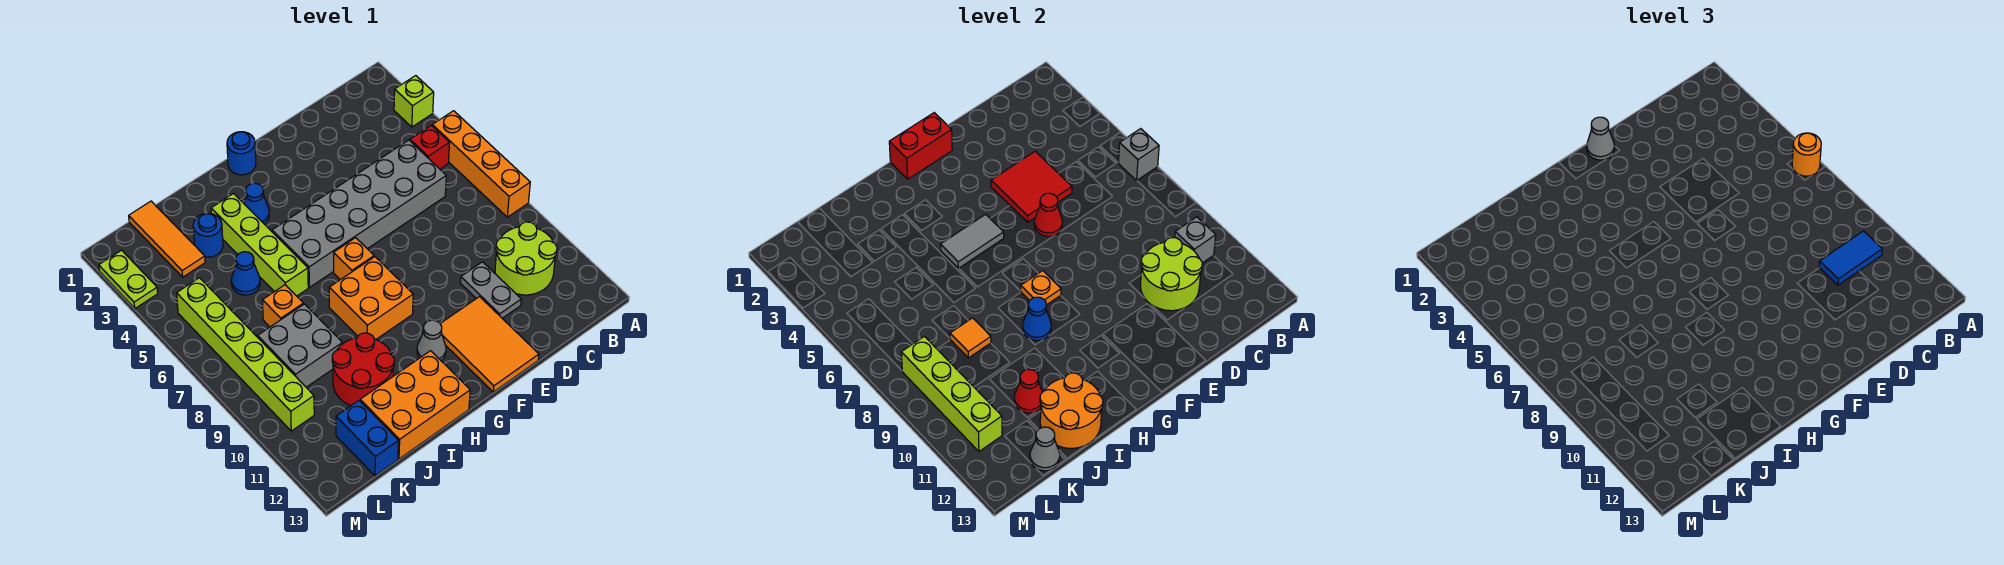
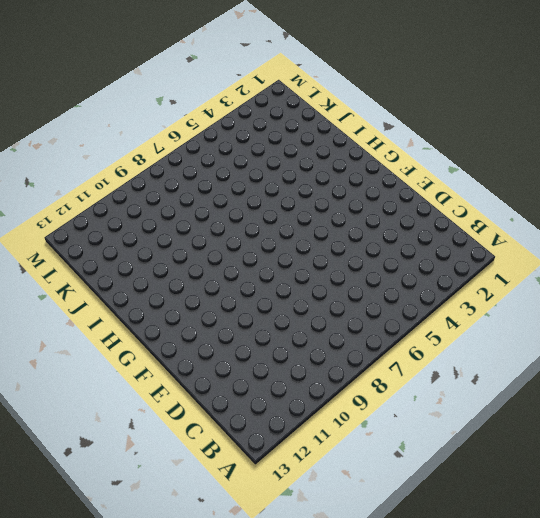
none -> lime brick A3 level 1
none -> orange brick A5:A8 level 1
none -> red brick B5 level 1
none -> lime round brick B10:C11 level 1

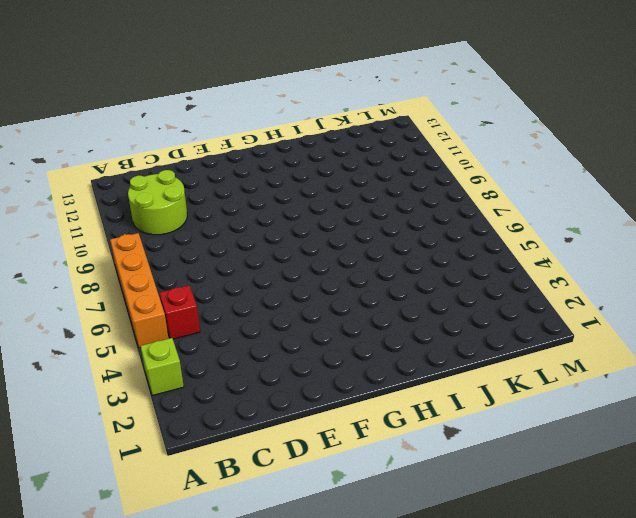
none -> grey brick C5:H6 level 1
none -> grey plate D10:D11 level 1
none -> orange tile E11:F13 level 1
none -> blue round brick G1 level 1

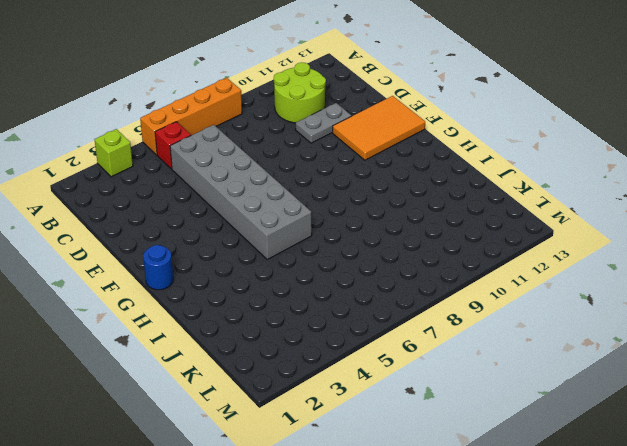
none -> orange brick G7 level 1
none -> orange brick G8:H9 level 1
none -> grey cone G11 level 1
none -> blue cone H3 level 1

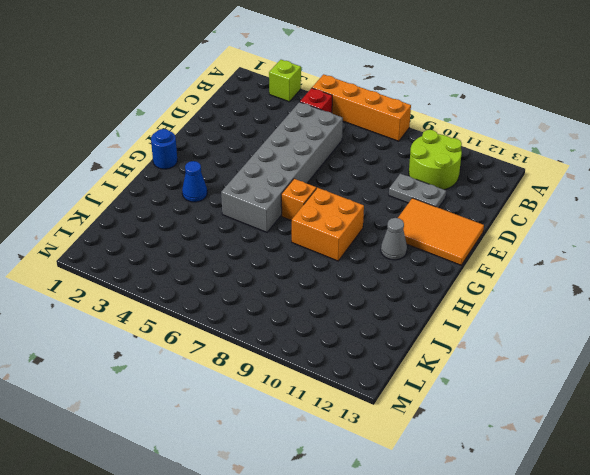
none -> orange brick H12:J13 level 1
none -> lime brick I3:I6 level 1
none -> red round brick I10:J11 level 1
none -> blue round brick J3 level 1

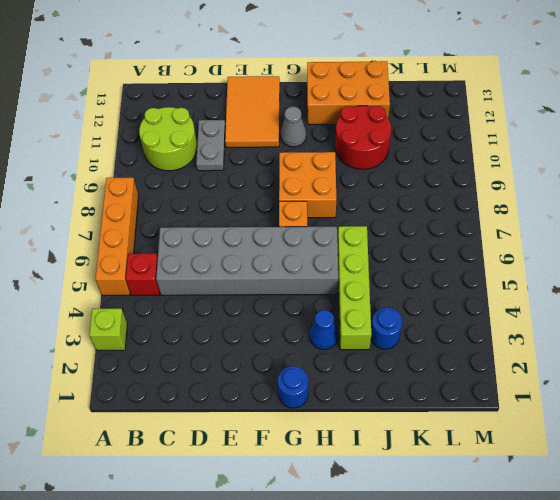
none -> blue cone J5 level 1
none -> orange brick J7 level 1
none -> grey brick J8:K9 level 1
none -> orange tile K1:K3 level 1

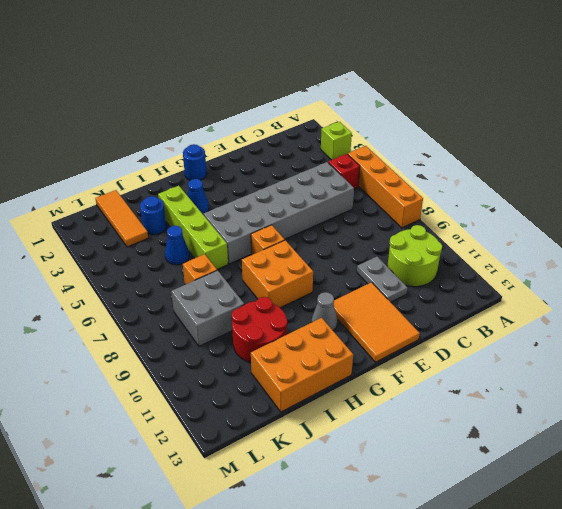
none -> blue brick K12:K13 level 1
none -> lime brick L5:L10 level 1
none -> lime plate M2:M3 level 1
none -> grey brick A6 level 2

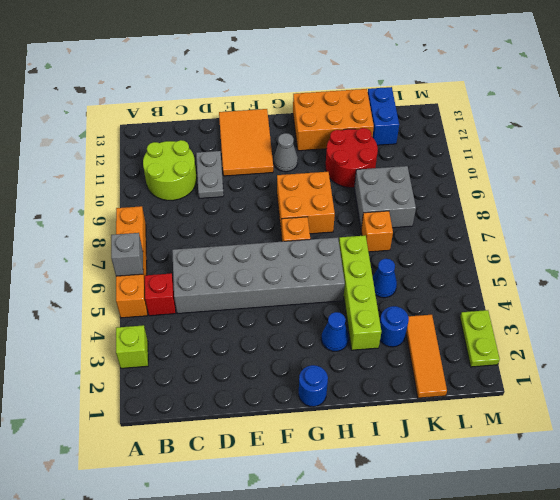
none -> lime brick L5:L10 level 1
none -> grey brick B10 level 2
none -> lime round brick C10:D11 level 2
none -> red tile D4:E5 level 2

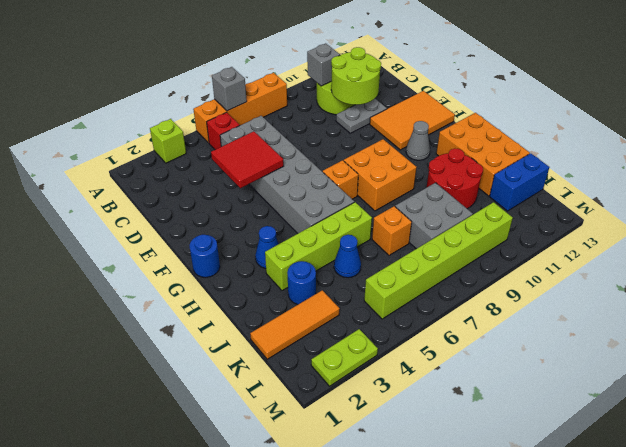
none -> red cone E6 level 2
none -> red brick F1:G1 level 2
none -> grey tile G5:H5 level 2
none -> orange plate G8 level 2

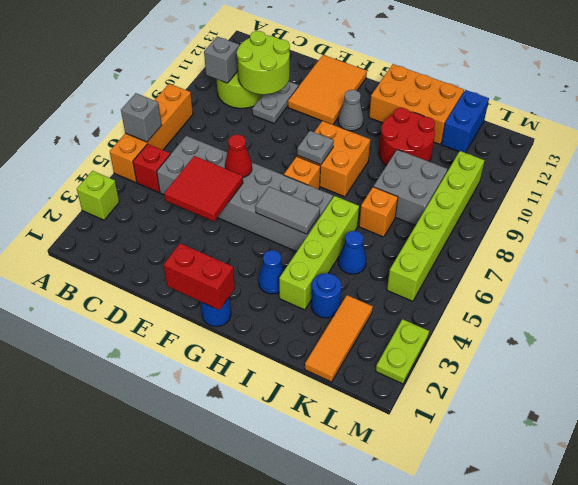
grey plate G8 level 2 -> orange plate G8 level 2
none -> blue cone H9 level 2
none -> orange round brick I12:J13 level 2
none -> orange tile J8 level 2
none -> red cone J11 level 2

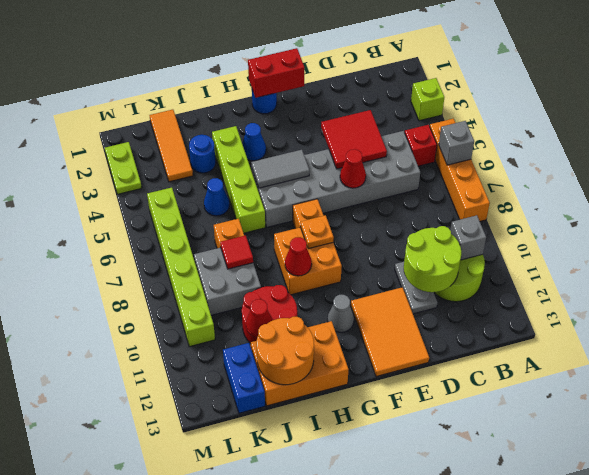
red cone H9 level 2 -> blue cone H9 level 2
red tile J8 level 2 -> orange tile J8 level 2
none -> grey cone K13 level 2
none -> lime brick L8:L11 level 2
none -> orange round brick A6 level 3
none -> blue tile B10:C10 level 3

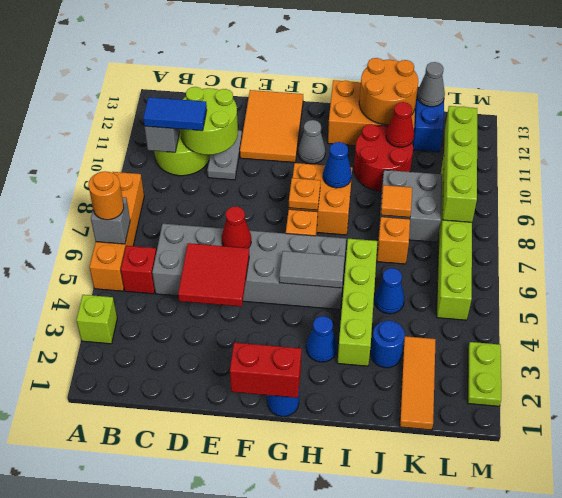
none -> grey cone F1 level 3

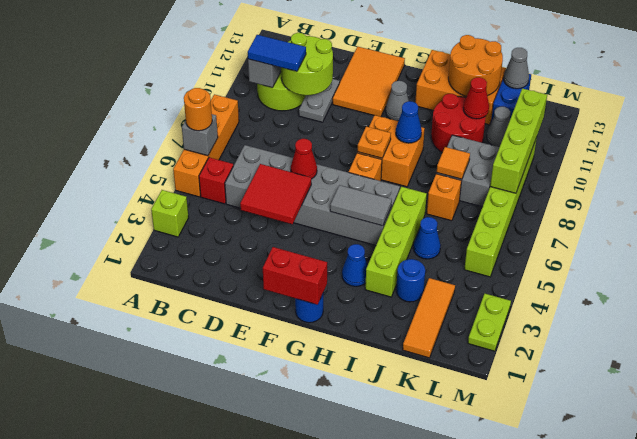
grey cone K11 level 1 -> grey cone F1 level 3

